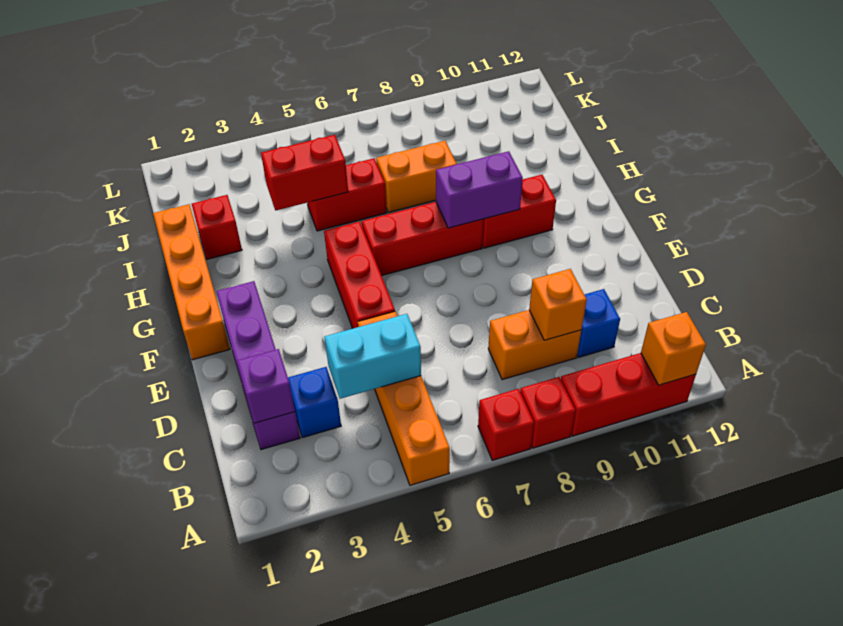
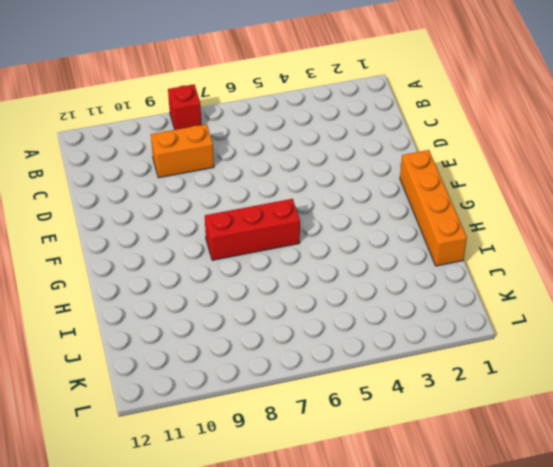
none -> orange brick A5:D5 level 1
none -> red brick A7 level 1
none -> red brick A9:A11 level 1

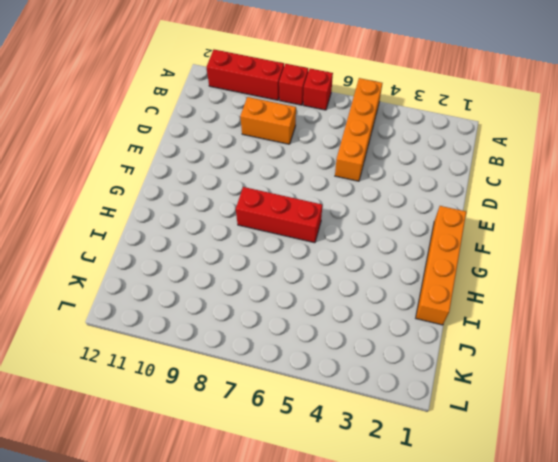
none -> purple brick C2:F2 level 1
none -> blue brick C3 level 1
none -> blue brick C10 level 1

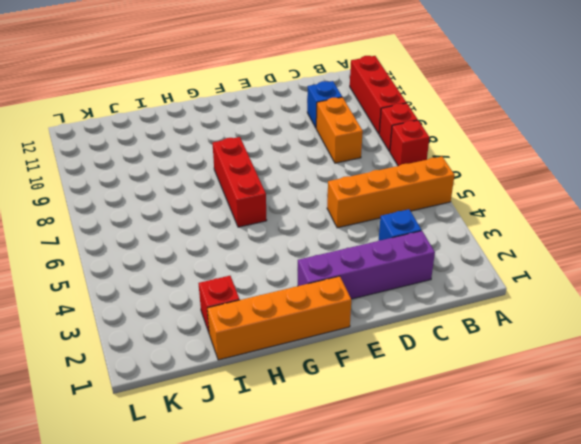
none -> red brick E5:G5 level 1
none -> red brick G9:G10 level 1
none -> red brick I5:I6 level 1

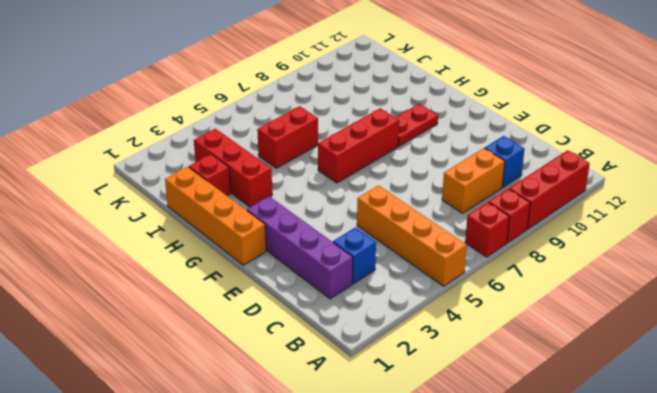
red plate G9:G10 level 1 -> red brick G9:G10 level 1
red brick H3:J3 level 1 -> red brick E5:G5 level 1
none -> orange brick I7:I8 level 1
none -> orange brick A11 level 2
none -> purple brick C2 level 2

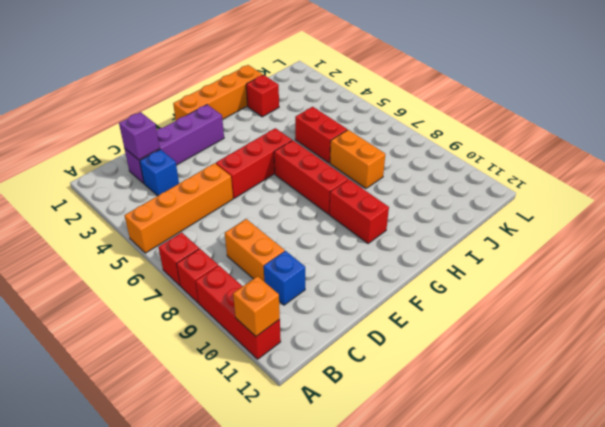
none -> cyan brick C4:C5 level 2
none -> orange brick C9 level 2
none -> purple brick G8:G9 level 2

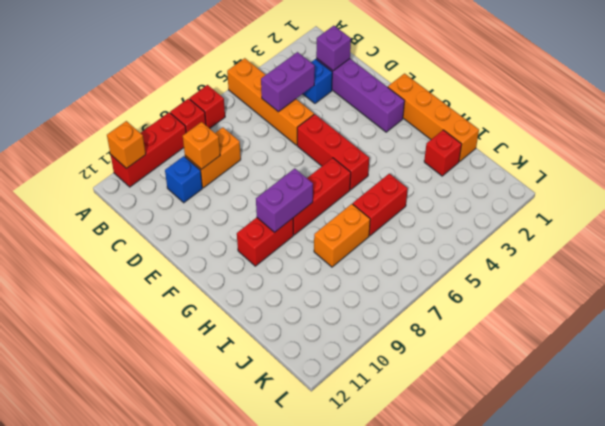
purple brick C4:C5 level 2 -> cyan brick C4:C5 level 2
none -> red brick I4:I5 level 2

